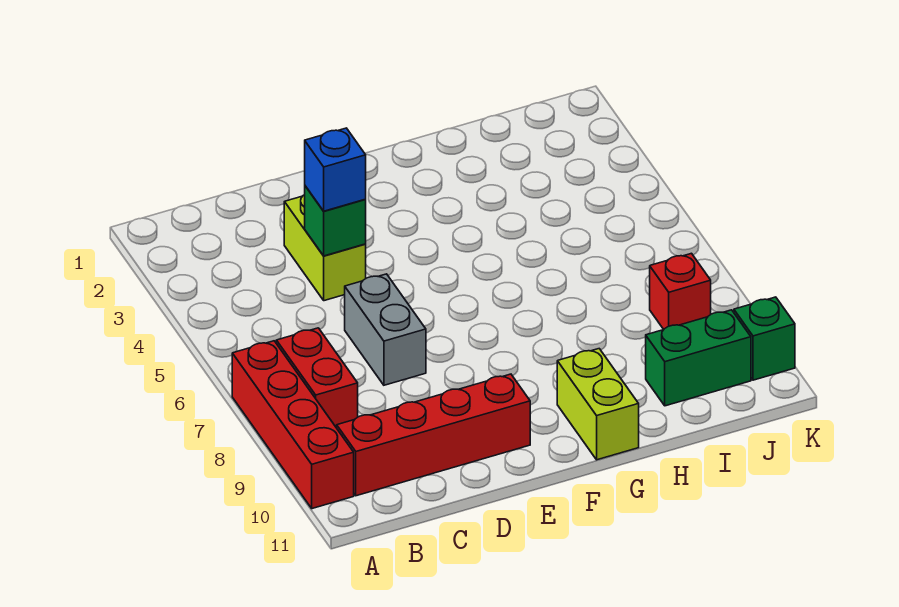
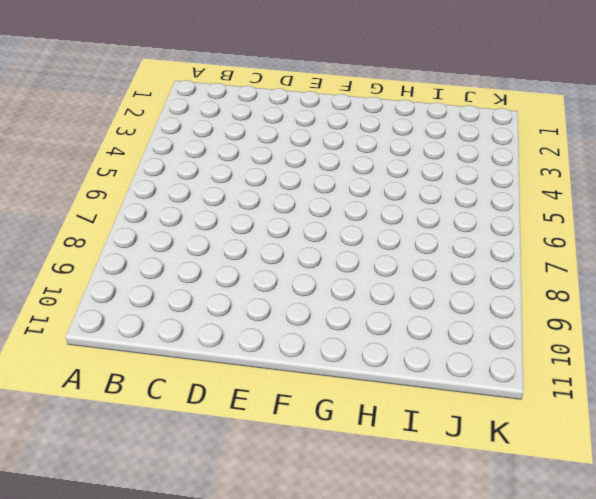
none -> red brick A7:A10 level 1
none -> red brick B7:B8 level 1

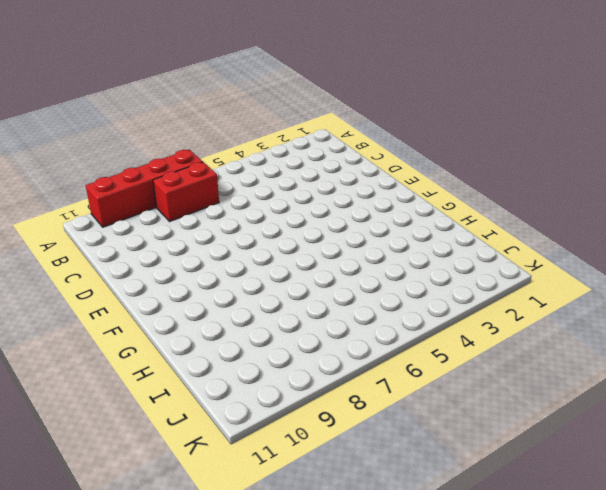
none -> red brick B10:E10 level 1
none -> lime brick D3:D4 level 1

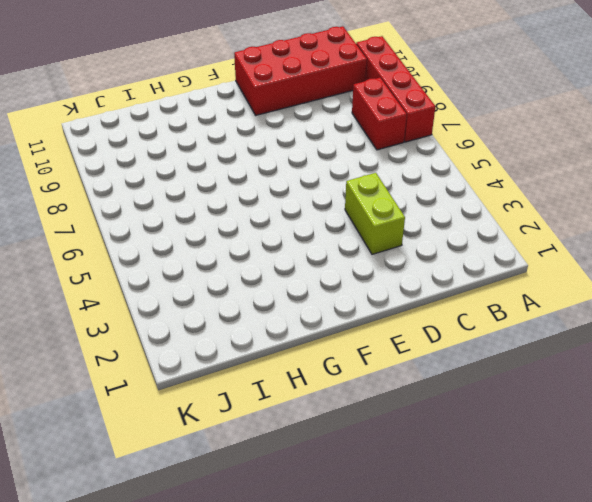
red brick B10:E11 level 1 -> red brick B10:E10 level 1
none -> grey brick D6:D7 level 1
none -> lime brick G10:G11 level 1

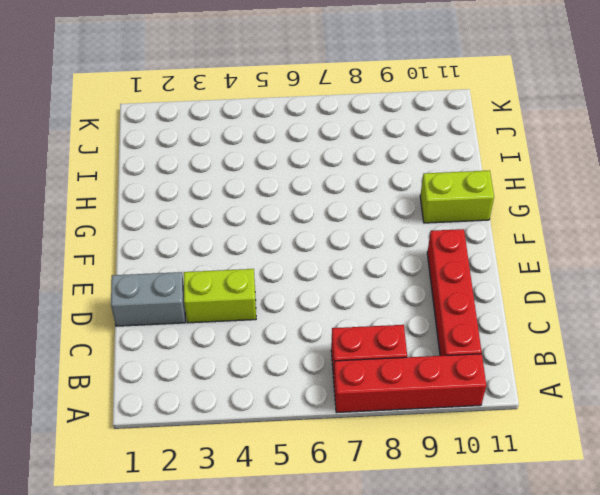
grey brick D1:D2 level 1 -> grey brick D6:D7 level 1
none -> green brick I10:J10 level 1
none -> red brick J8 level 1

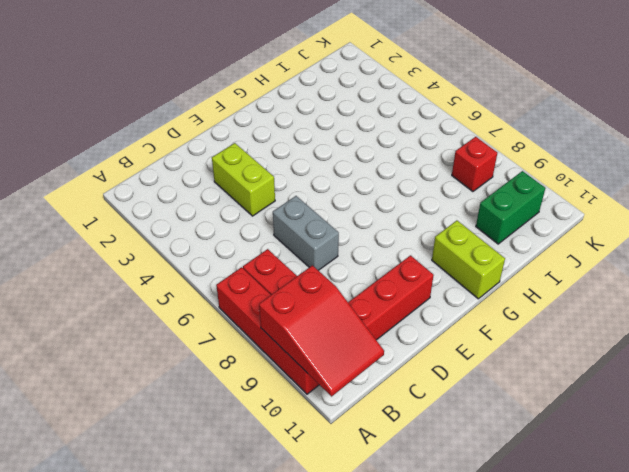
red slope A9:B11 level 2 top 9 -> none
none -> green brick K10 level 1
none -> green brick D4 level 2

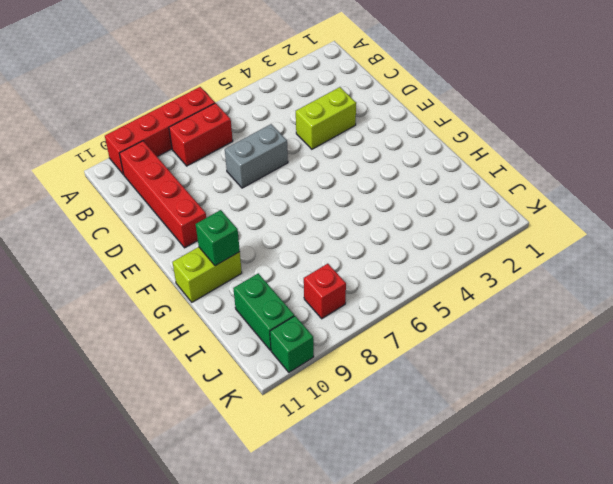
green brick G10 level 2 -> green brick D4 level 2
none -> blue brick D4 level 3

